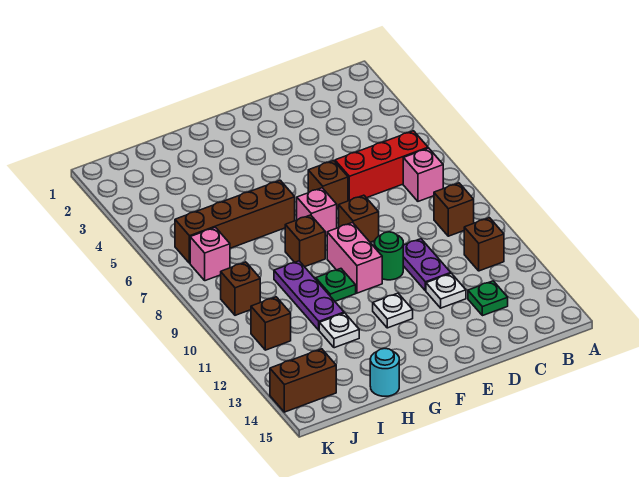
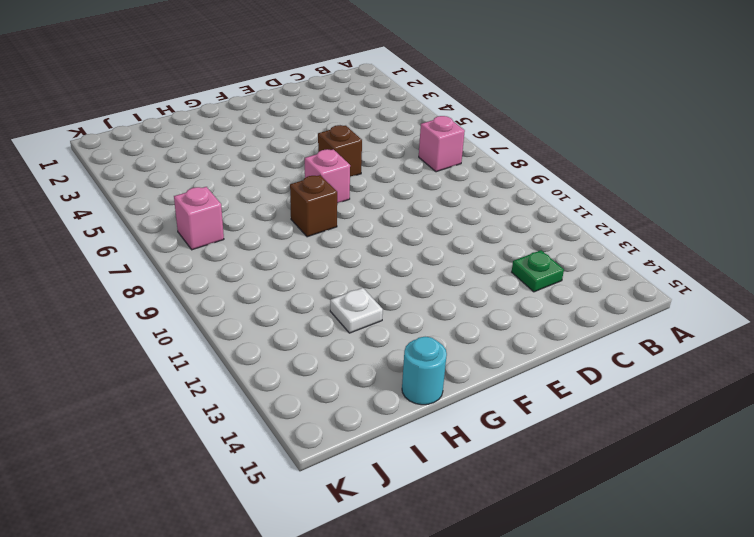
none -> red brick B6:D6 level 1
none -> brown brick B9 level 1
none -> brown brick B11 level 1

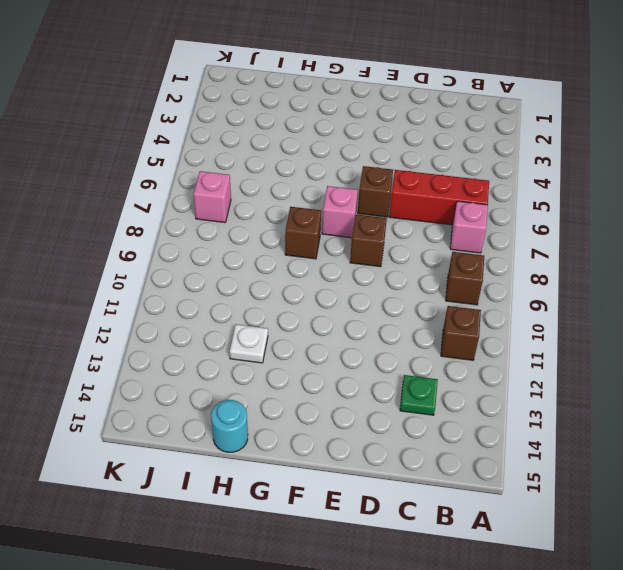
none -> purple plate D10:D11 level 1
none -> white plate D12 level 1
none -> green round brick E10 level 1

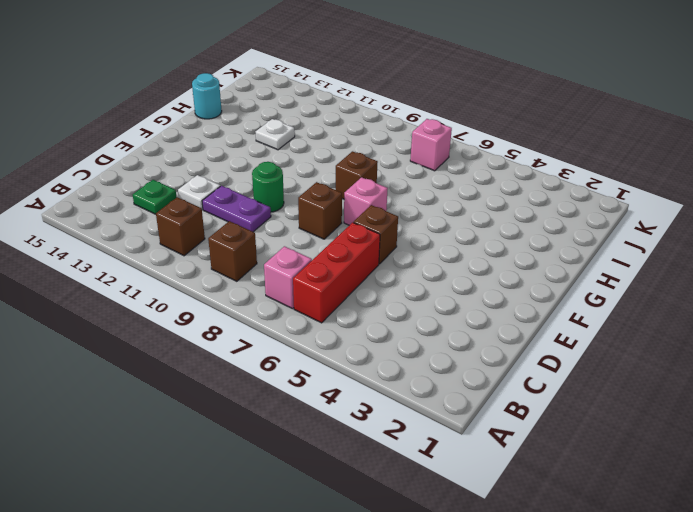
none -> pink brick F9:F10 level 1
none -> white plate F12 level 1
none -> brown brick G6:J6 level 1

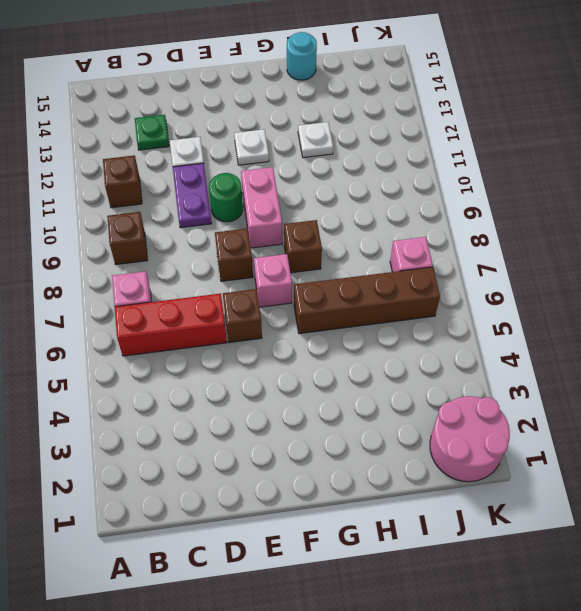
pink round brick J1:K2 level 1 -> none
none -> green plate G10 level 1
none -> purple plate H9:H11 level 1
none -> brown brick J9 level 1

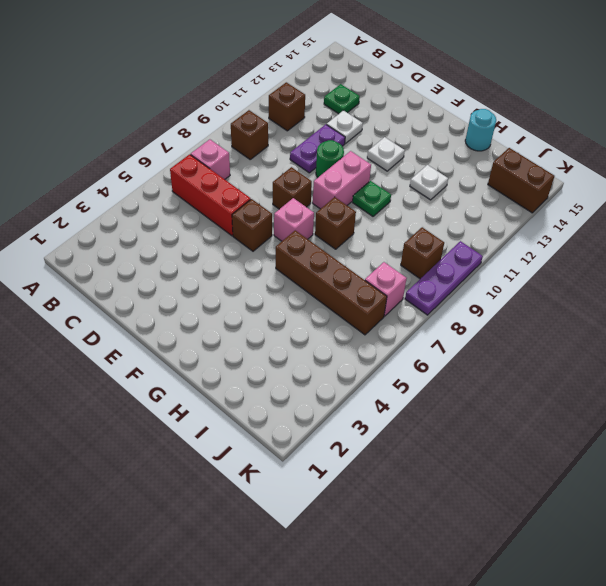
purple plate K8:K10 level 1 -> purple plate H9:H11 level 1
none -> brown brick J11 level 1

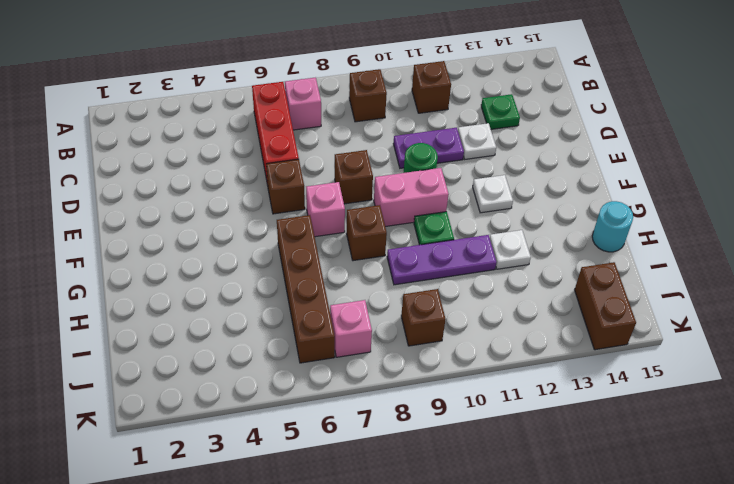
none -> brown brick J11 level 1

